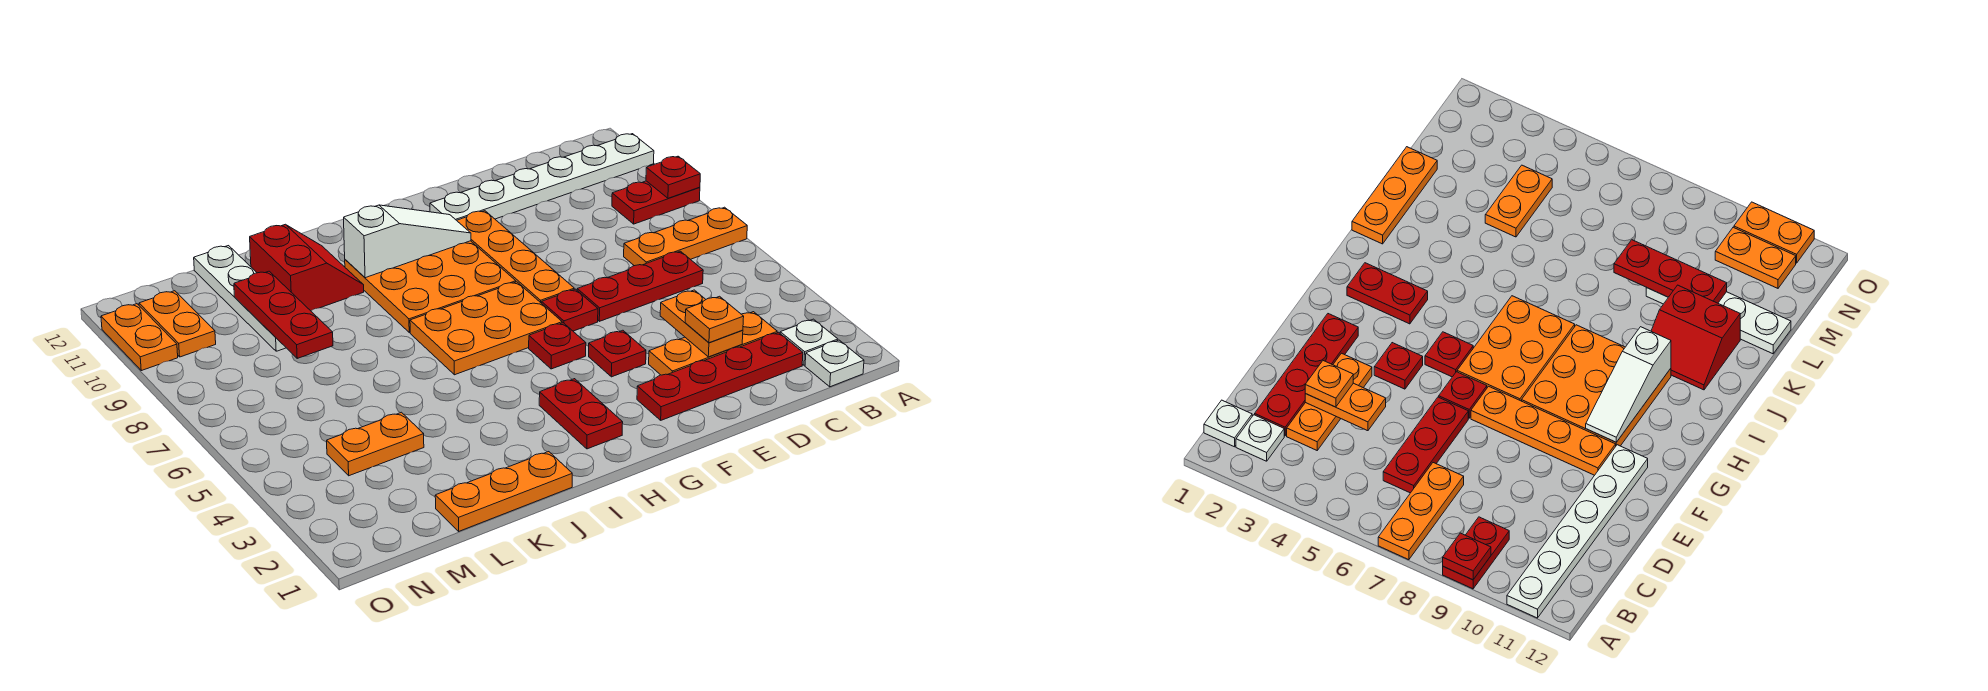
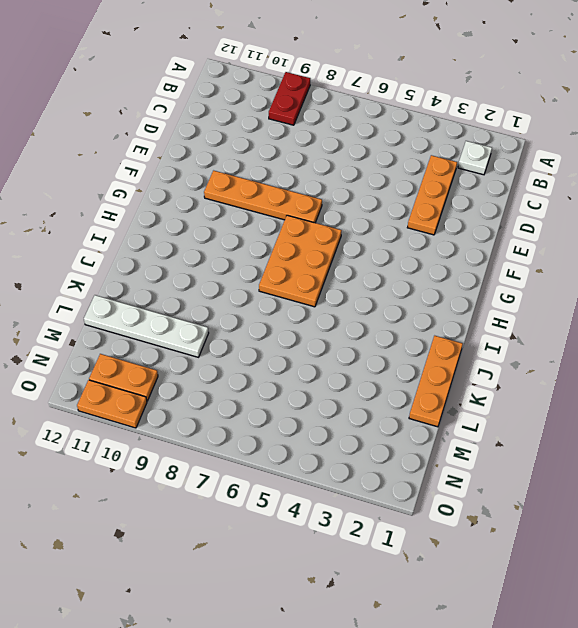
none -> orange plate A7:C7 level 1
none -> white plate A11:F11 level 1
none -> white plate B1 level 1

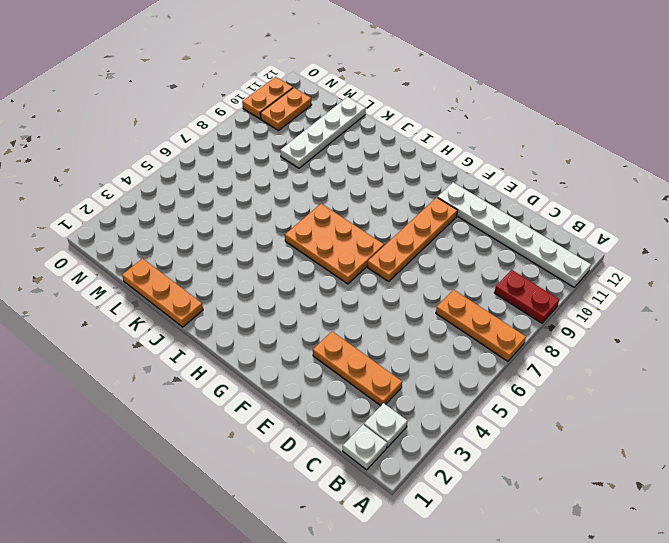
none -> red plate C2:F2 level 1
none -> red plate C6:E6 level 1
none -> red plate F4 level 1

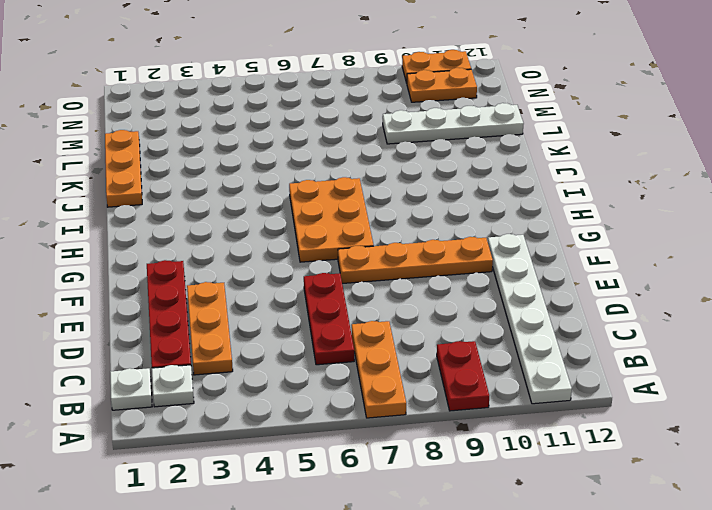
none -> red plate F4 level 1
none -> red plate F6 level 1
none -> red plate G5 level 1

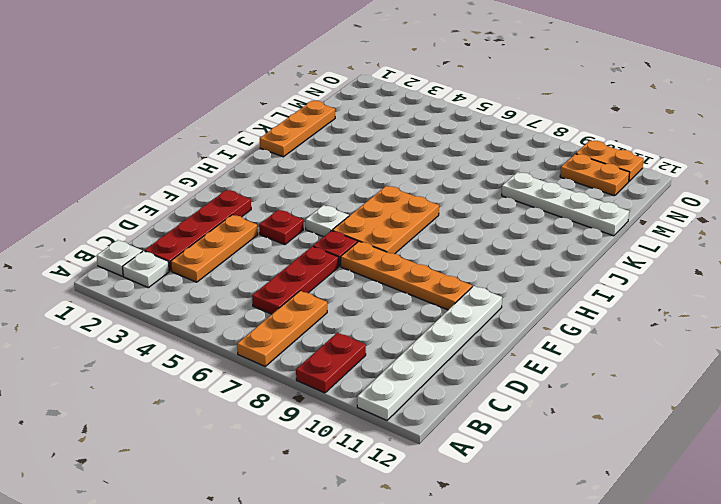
white plate G5 level 1 -> red plate G5 level 1
none -> orange plate G8:I10 level 1
none -> red plate H2:H3 level 1
none -> red slope J10:K11 level 1 top K

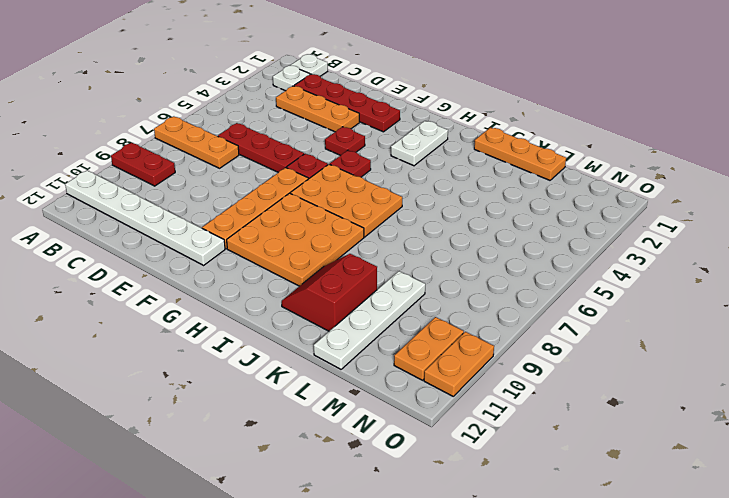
white plate H2:H3 level 1 -> red plate H2:H3 level 1
none -> orange plate L4:M4 level 1
none -> red plate A9 level 2
none -> orange plate D3:D4 level 2

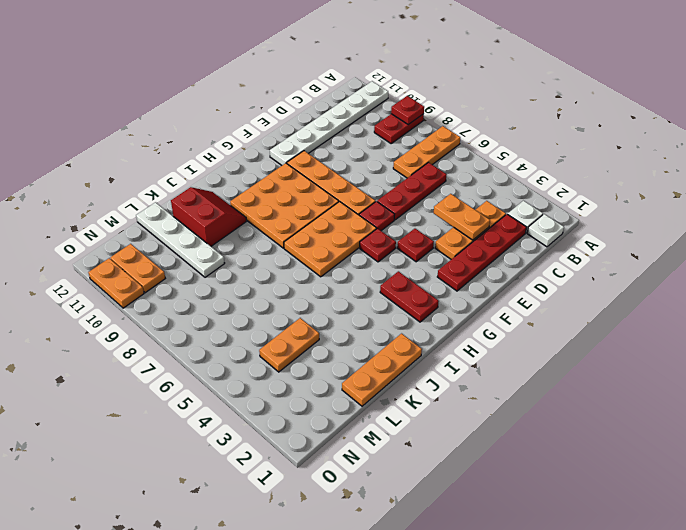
none -> white slope G10:I10 level 2 top I
none -> red plate L8:L10 level 2
none -> orange plate D3 level 3

